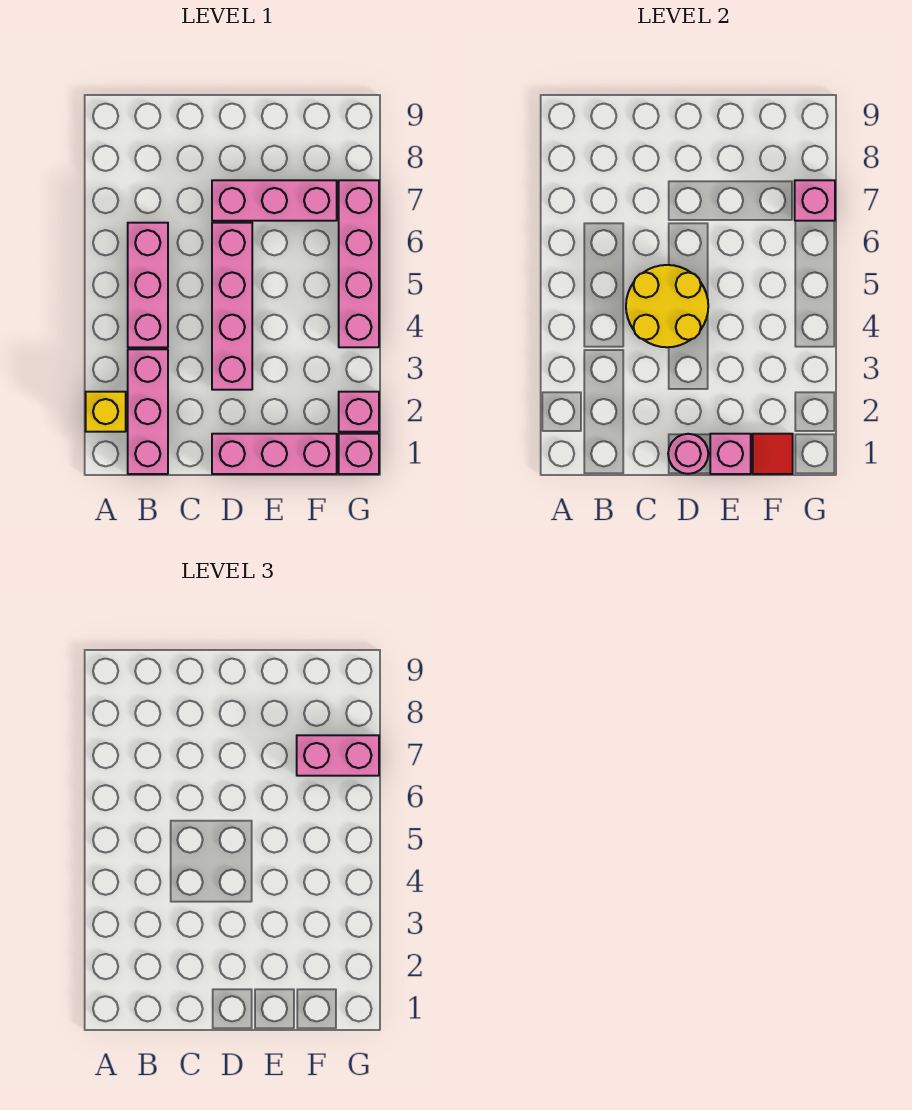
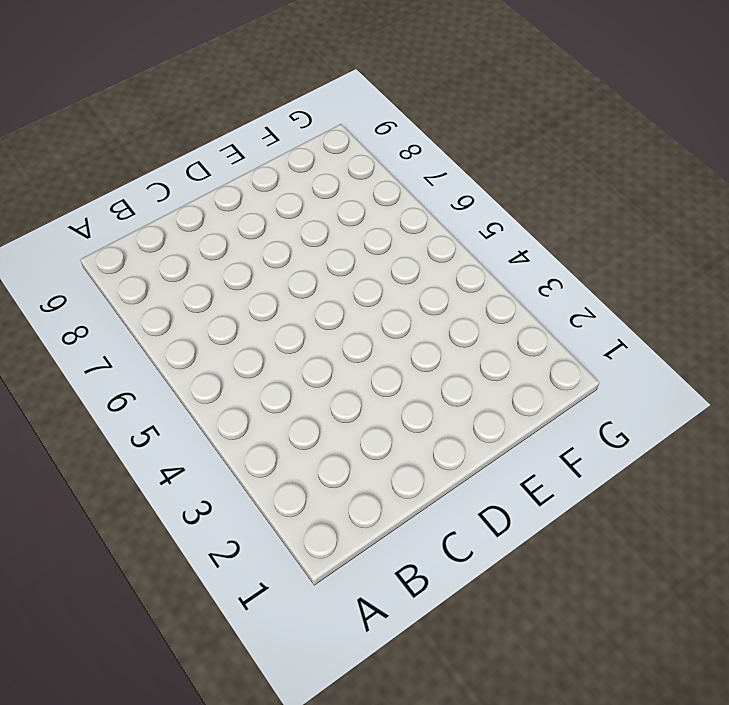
none -> yellow brick A2 level 1
none -> pink brick B1:B3 level 1
none -> pink brick B4:B6 level 1

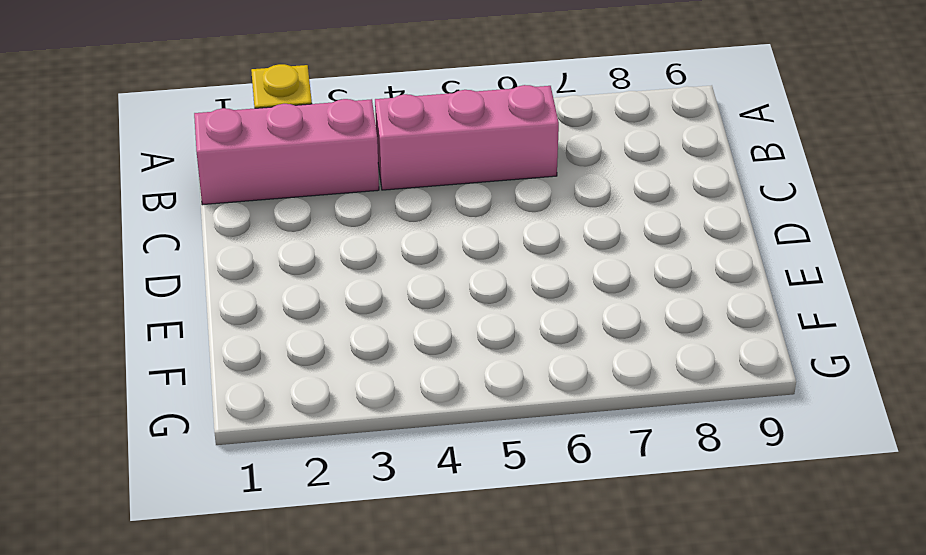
none -> pink brick D1:F1 level 1
none -> pink brick D3:D6 level 1
none -> pink brick D7:F7 level 1

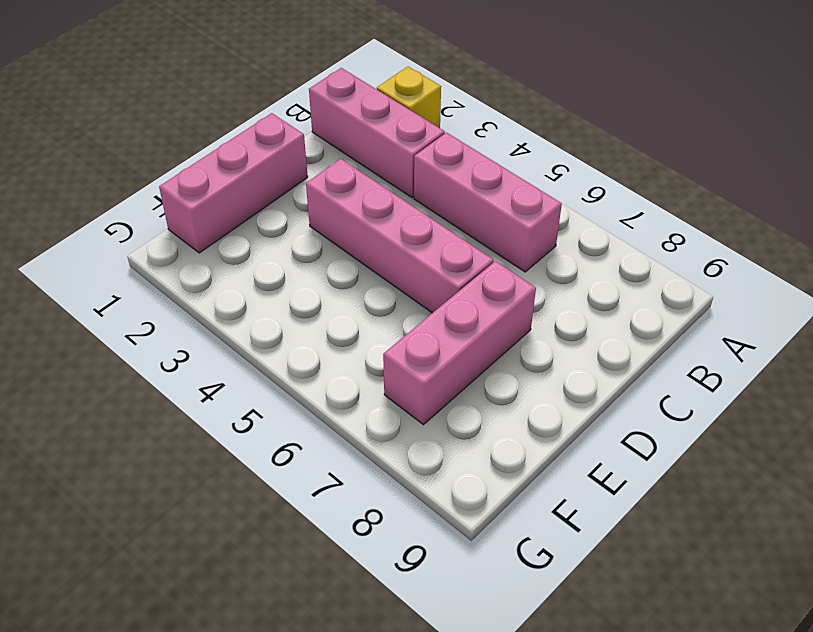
none -> pink brick G1 level 1
none -> pink brick G2 level 1
none -> pink brick G4:G7 level 1

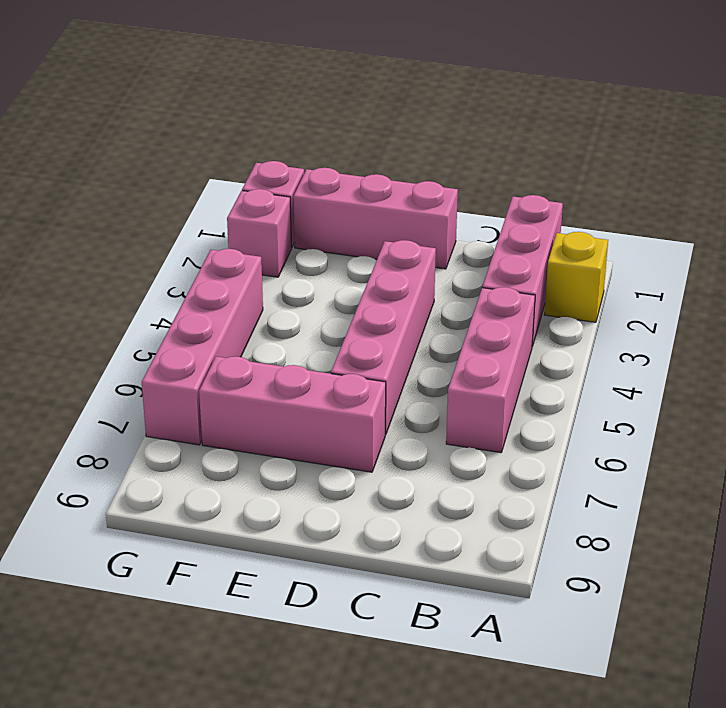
none -> yellow round brick C4:D5 level 2
none -> pink round brick D1 level 2
none -> pink brick E1 level 2

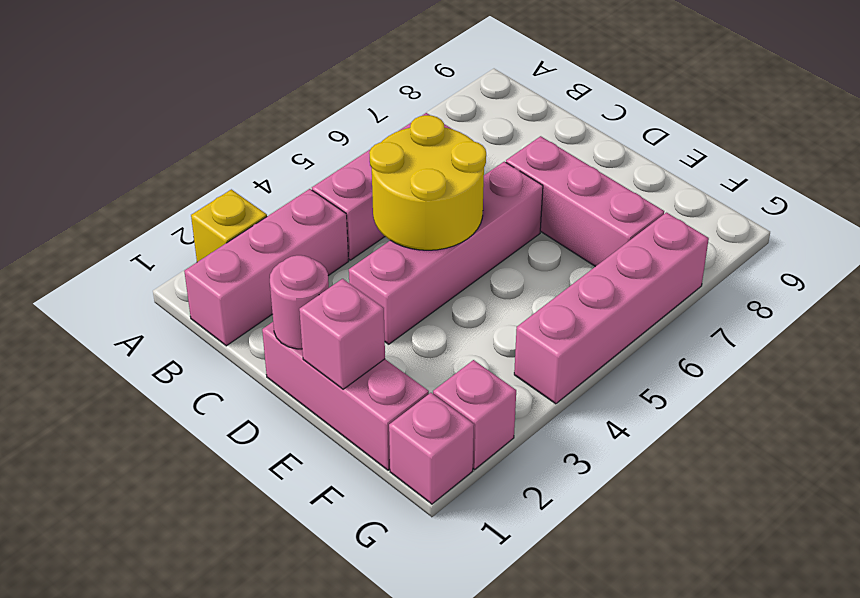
none -> red tile F1 level 2
none -> pink brick G7 level 2
none -> pink brick F7:G7 level 3

